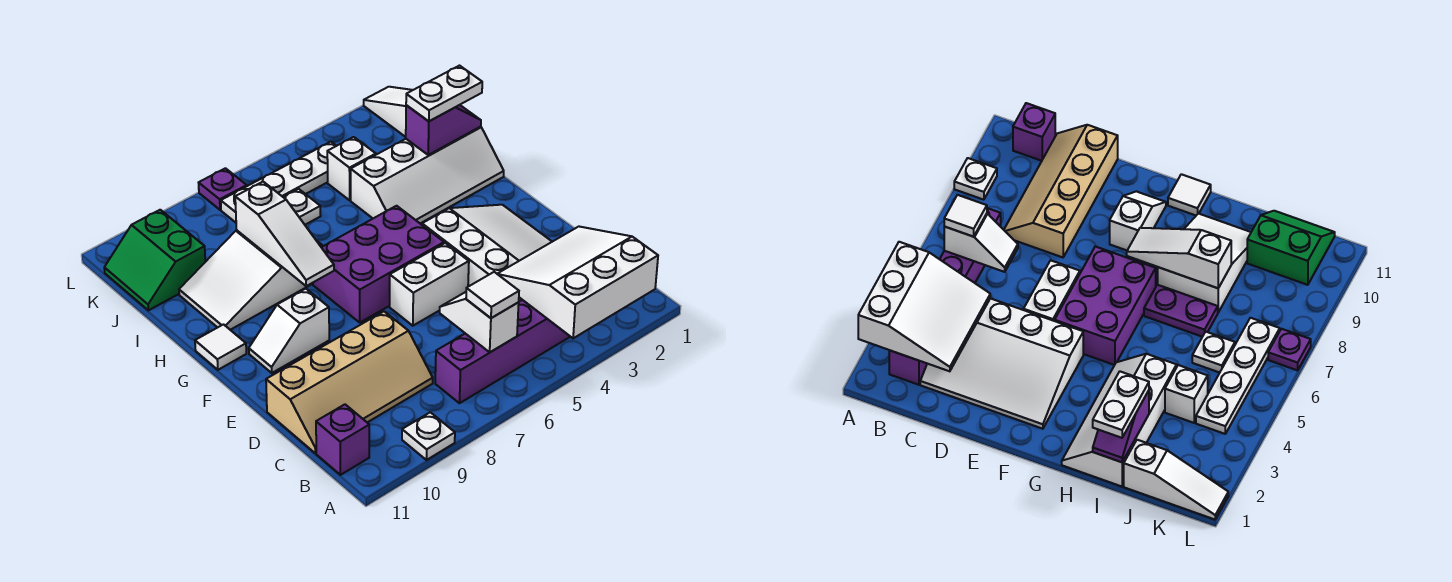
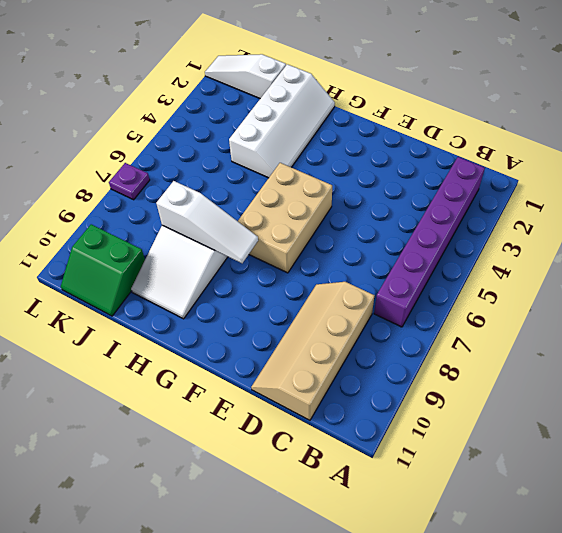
tan slope C8:D11 level 1 top C -> tan slope C8:D11 level 1 top D
tan brick F5:G7 level 1 -> purple brick F5:G7 level 1
none -> white plate A9 level 1
none -> purple brick B11 level 1
none -> white slope C2:F4 level 1 top 4

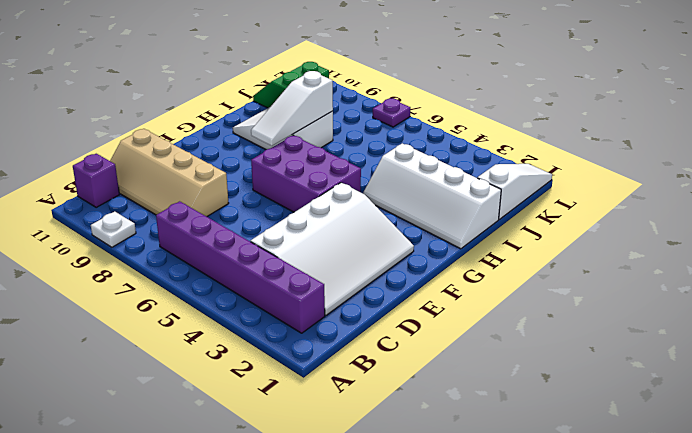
none -> white brick E5:E6 level 1
none -> white slope F9:F10 level 1 top 9
none -> white tile G11 level 1

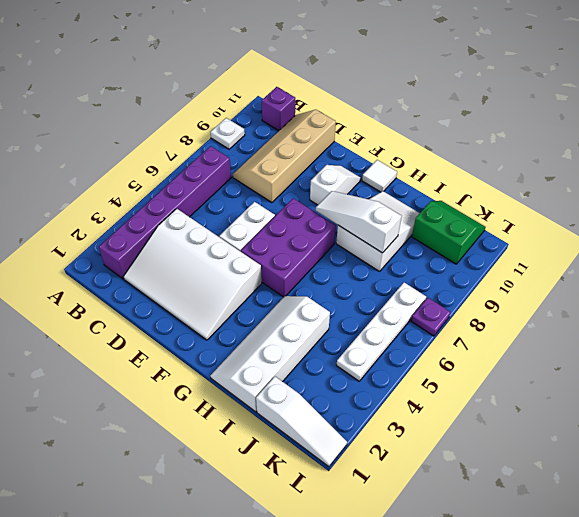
none -> purple plate H7:I7 level 1
none -> white brick J4 level 1
none -> white plate J6 level 1

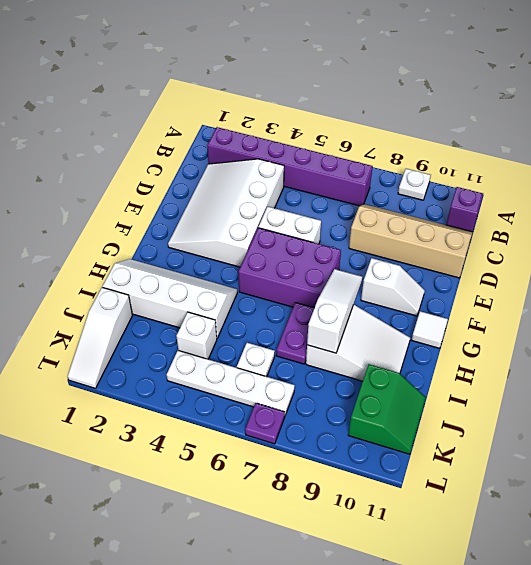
none -> white slope A2:C4 level 2 top A
none -> white slope B6:C6 level 2 top B
none -> purple slope I1:I2 level 2 top 2

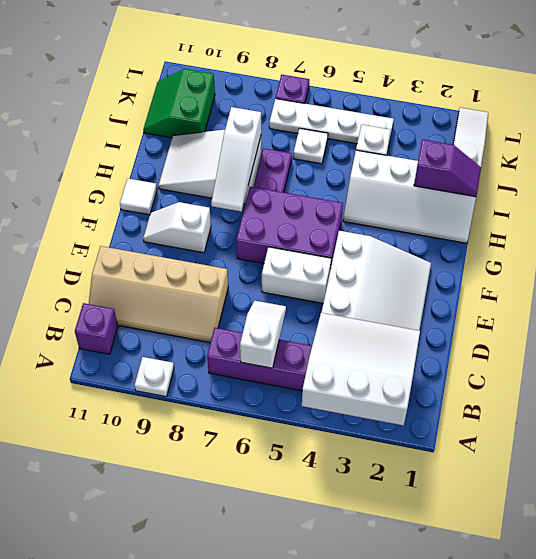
none -> white tile B6 level 3
none -> white plate I1:I2 level 3

